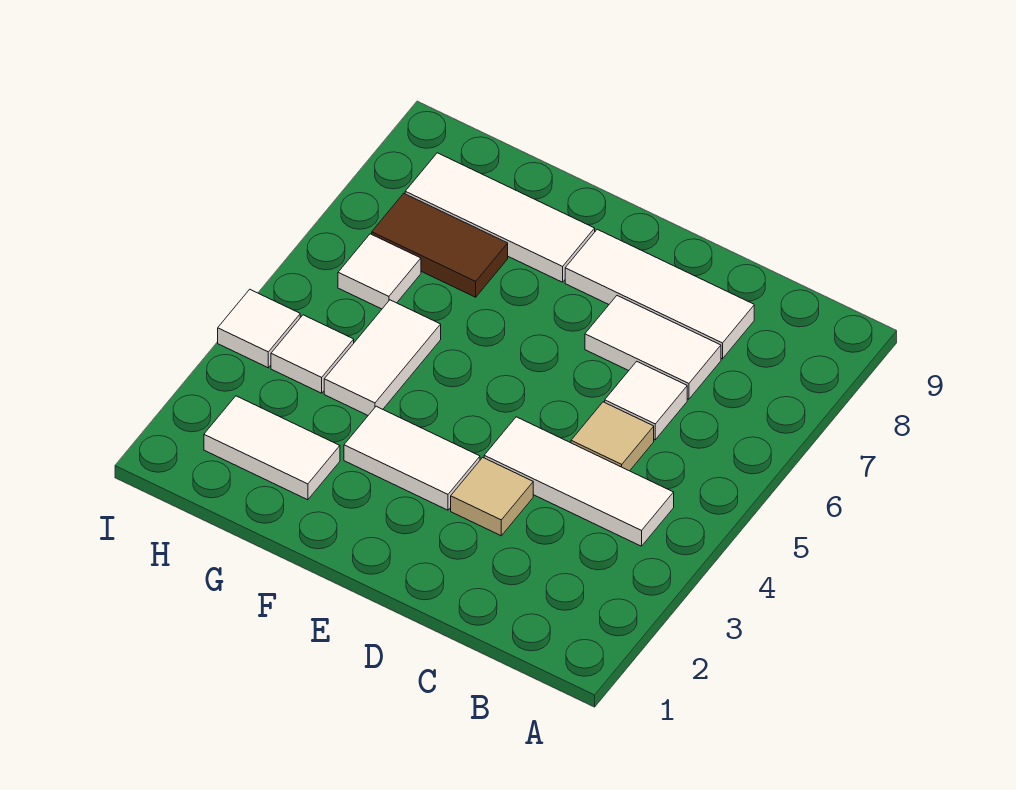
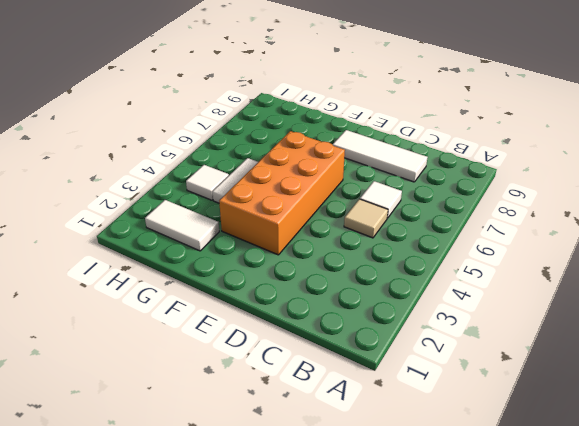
orange brick E3:F6 level 1 -> white tile E3:F3 level 1
none -> white tile B4:D4 level 1
none -> white tile C7:D7 level 1
none -> tan tile D3 level 1

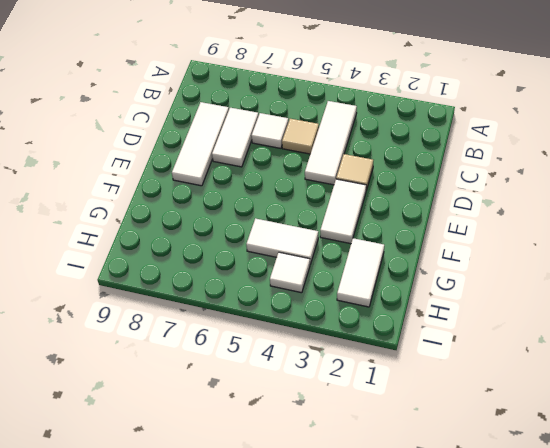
none -> white tile F8:H8 level 1
none -> brown tile G7:H7 level 1
none -> white tile H6 level 1

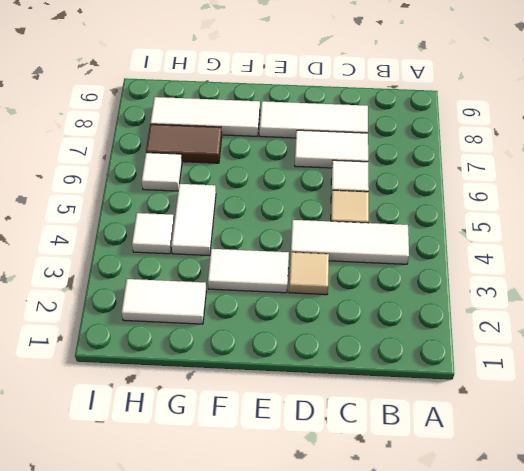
none -> white tile I4 level 1

